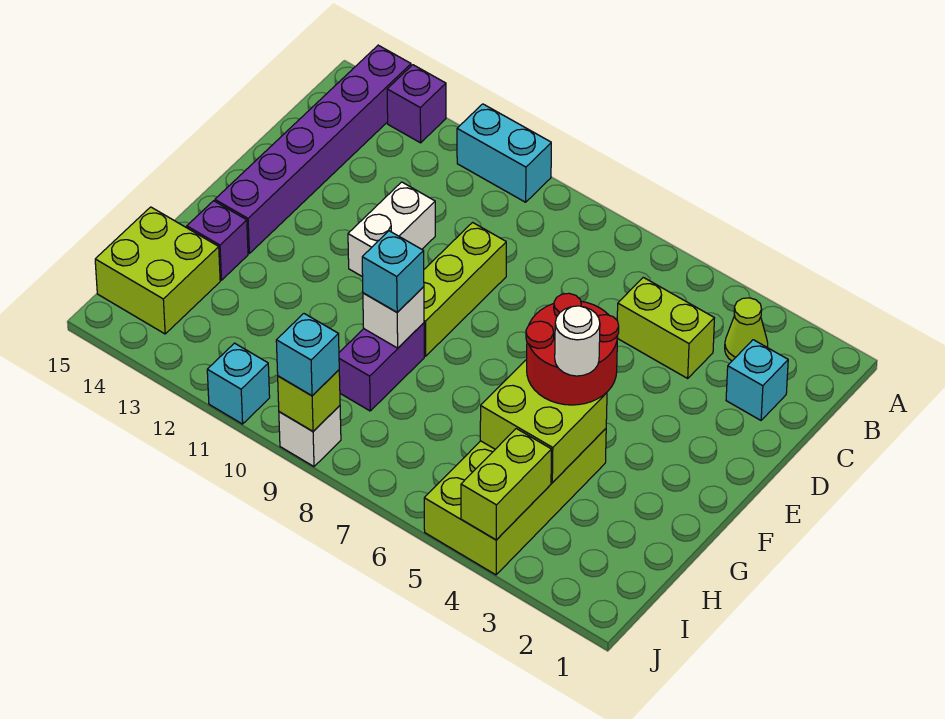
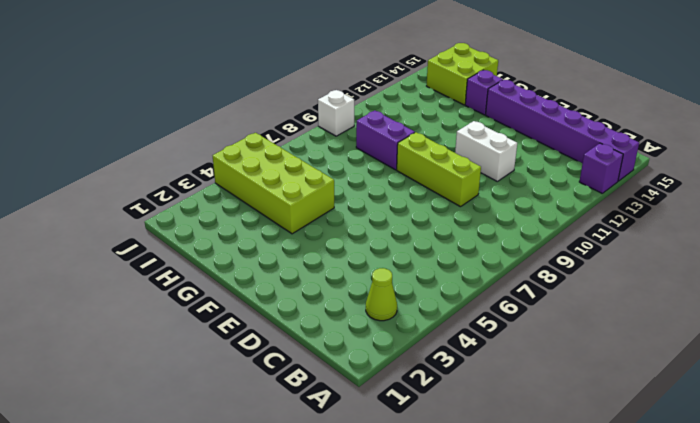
none -> cyan brick A10:A11 level 1
none -> cyan brick C2 level 1
none -> lime brick C4:C5 level 1

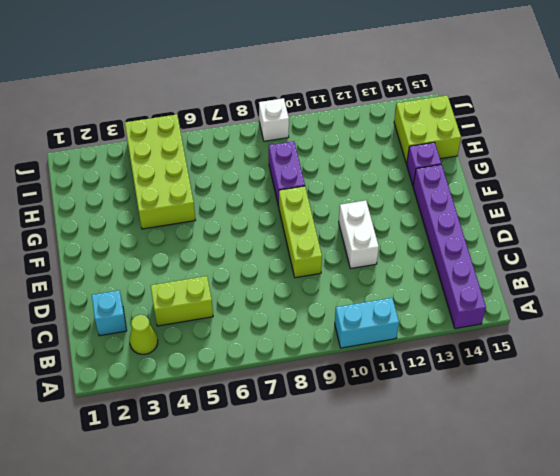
none -> purple brick A13 level 1
none -> cyan brick J11 level 1
none -> lime brick G4:H5 level 2

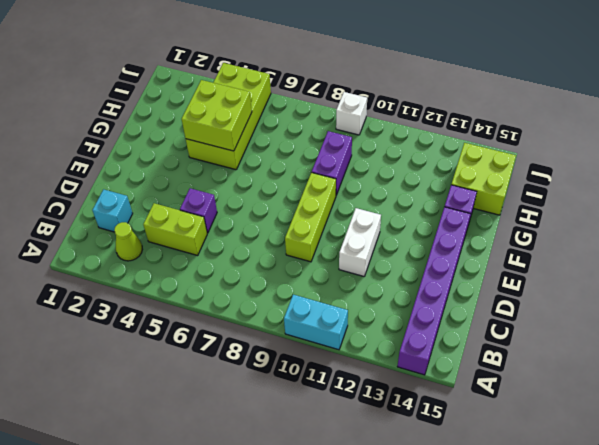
purple brick D5 level 1 -> purple brick A13 level 1
none -> cyan brick J11 level 1
none -> white brick G9 level 2
none -> lime brick I4:J4 level 2

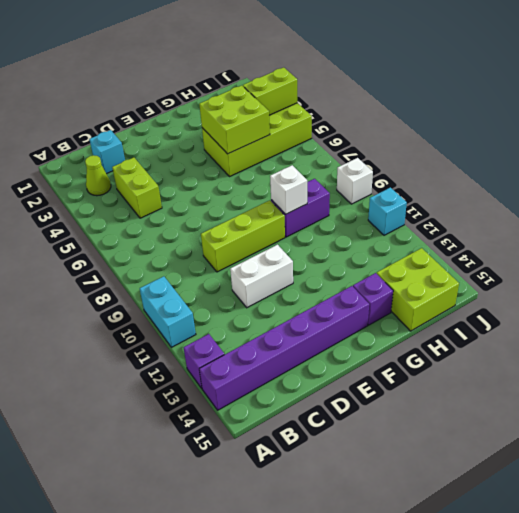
none -> lime brick J9 level 2
none -> red round brick F4:G5 level 3
none -> cyan brick G9 level 3

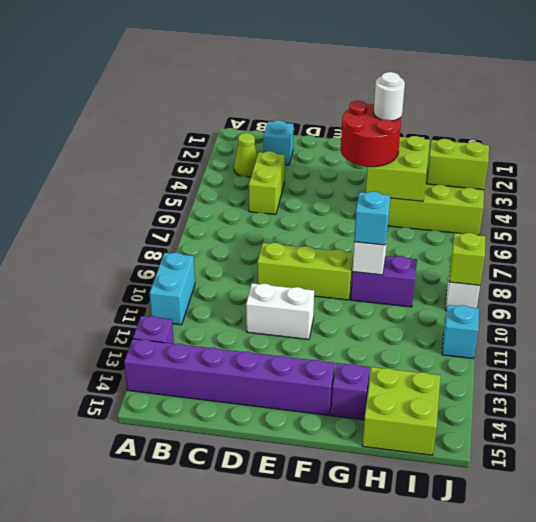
none -> cyan brick J9 level 3

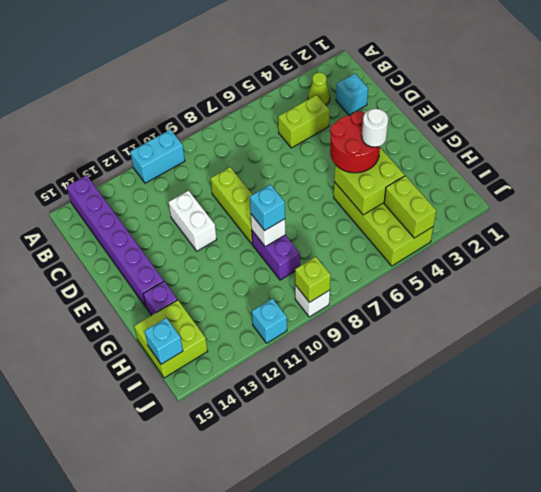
cyan brick I15 level 2 -> cyan brick J9 level 3
none -> purple brick A13 level 1

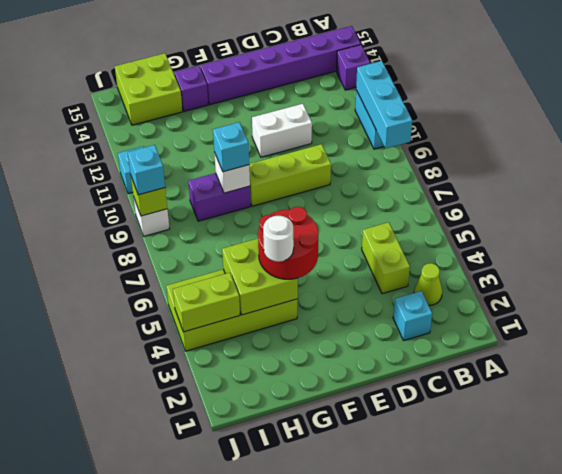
cyan brick A9:A11 level 2 -> none

